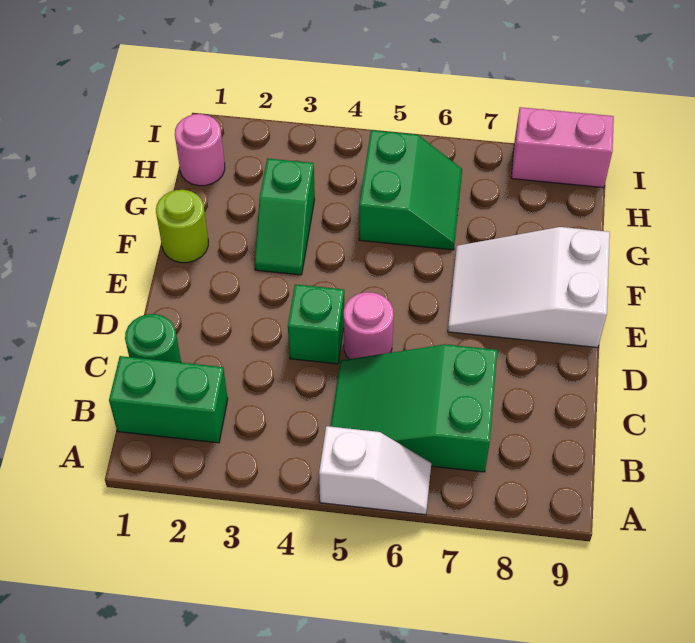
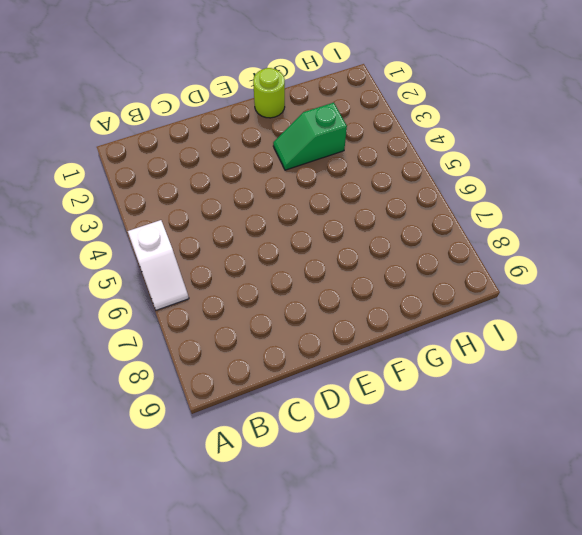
none -> green brick B1:B2 level 1
none -> green slope B5:C7 level 1 top 7
none -> green round brick C1 level 1

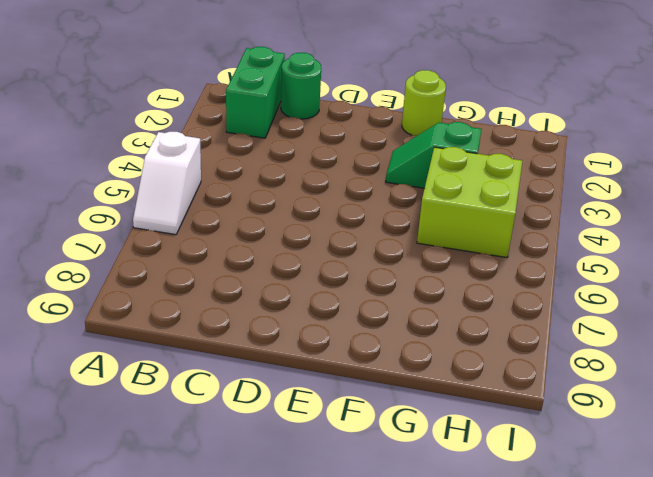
lime brick G4:H5 level 1 -> green slope G5:H6 level 1 top 5
none -> green slope B5:C7 level 1 top 7
none -> green brick D4 level 1
none -> pink round brick D5 level 1

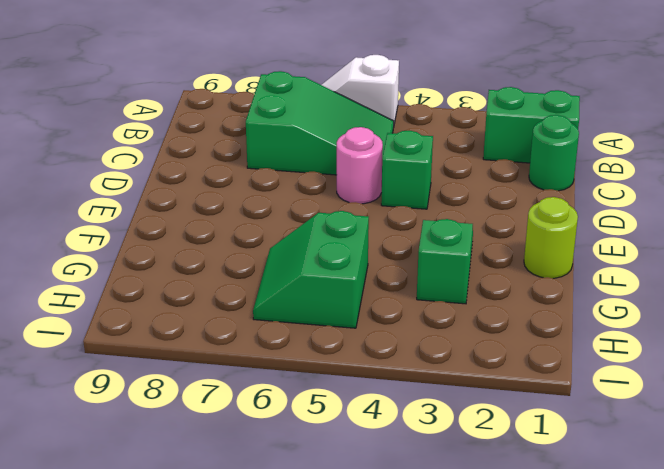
none -> white slope E7:F9 level 1 top 9
none -> pink round brick H1 level 1
none -> pink brick I8:I9 level 1

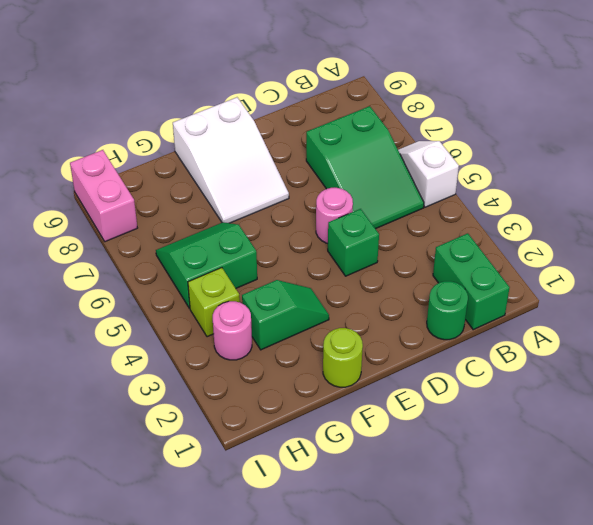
pink round brick H3 level 1 -> pink round brick H1 level 1
lime brick H4 level 1 -> none

